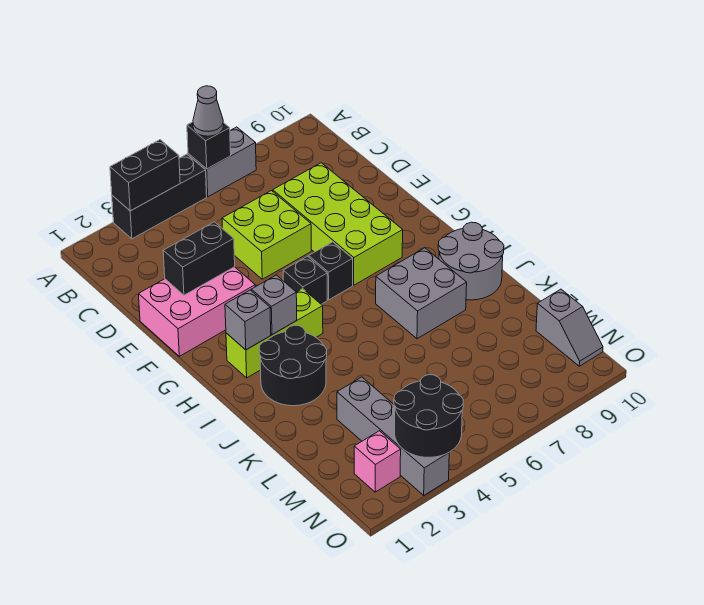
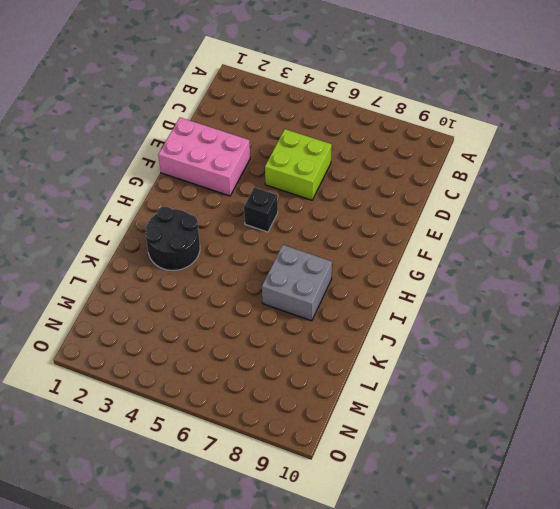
none -> black brick A3:A5 level 1
none -> grey brick A6:A7 level 1
none -> lime brick D7:G8 level 1

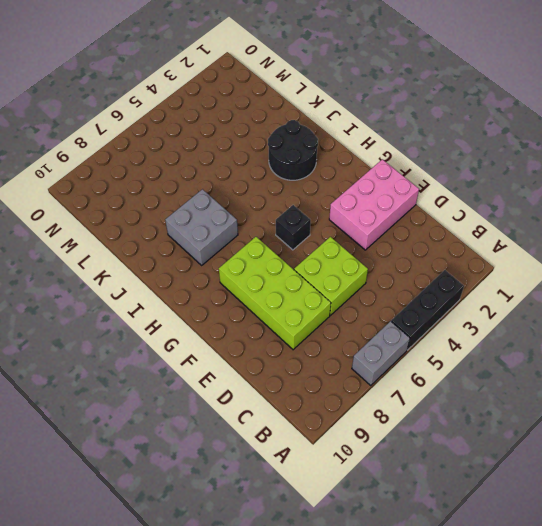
none -> black brick G6 level 1
none -> lime brick H2:H4 level 1
none -> grey round brick I9:J10 level 1

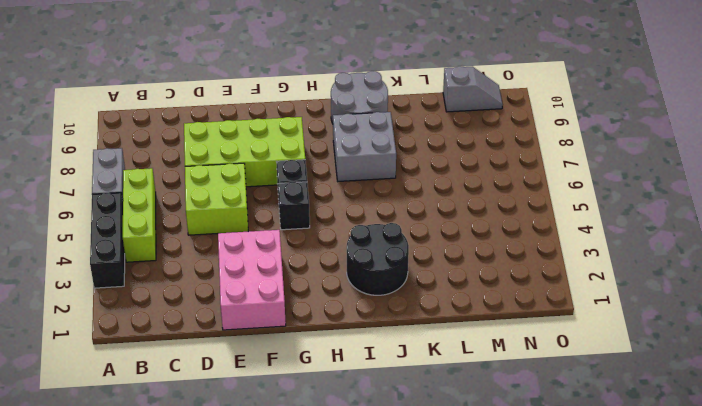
lime brick B4:B6 level 1 -> lime brick H2:H4 level 1
none -> grey brick L3:O3 level 1
none -> pink brick N2 level 1
none -> black brick A3:A4 level 2

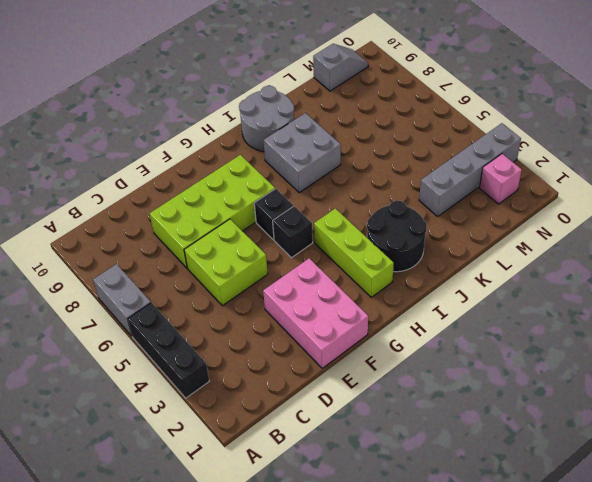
none -> black brick A3:A4 level 2
none -> black brick A6 level 2
none -> black brick E2:E3 level 2

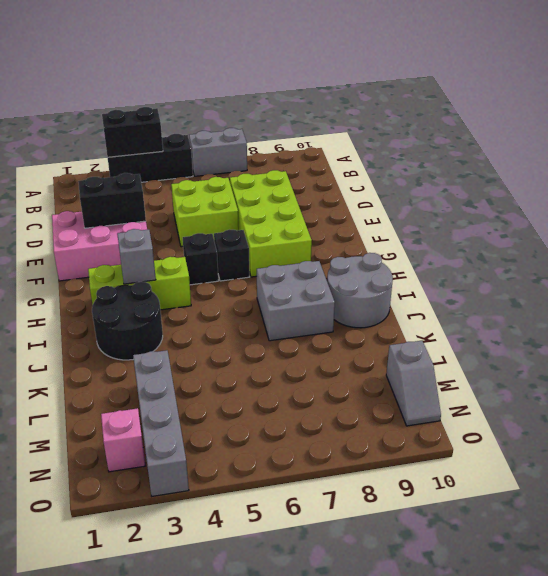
none -> black brick A6 level 2
none -> grey brick H2 level 2
none -> black round brick N3:O4 level 2

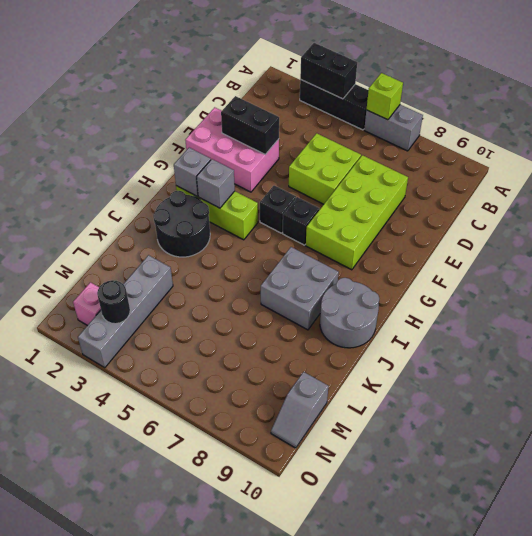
lime brick A6 level 2 -> black brick A6 level 2
black round brick N3 level 2 -> black round brick N3:O4 level 2
none -> grey cone A6 level 3

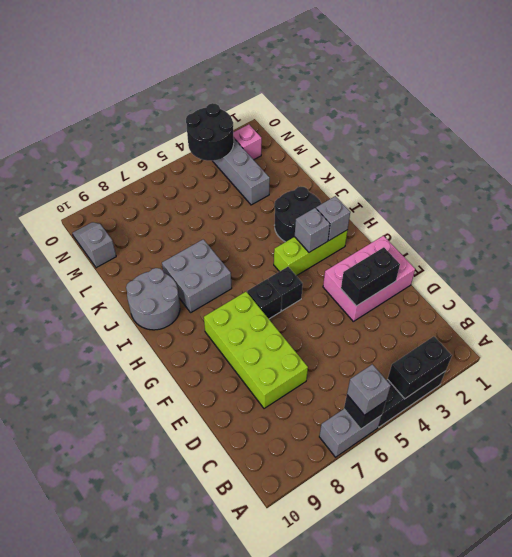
grey brick A6 level 3 -> grey cone A6 level 3
none -> lime brick D5:E6 level 1

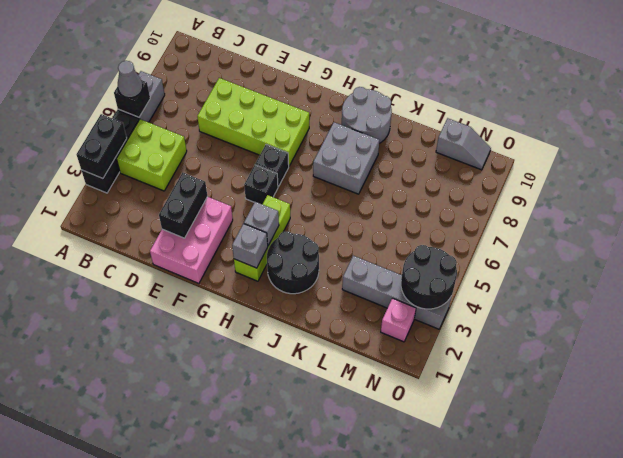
lime brick B4:C5 level 1 -> lime brick D5:E6 level 1

